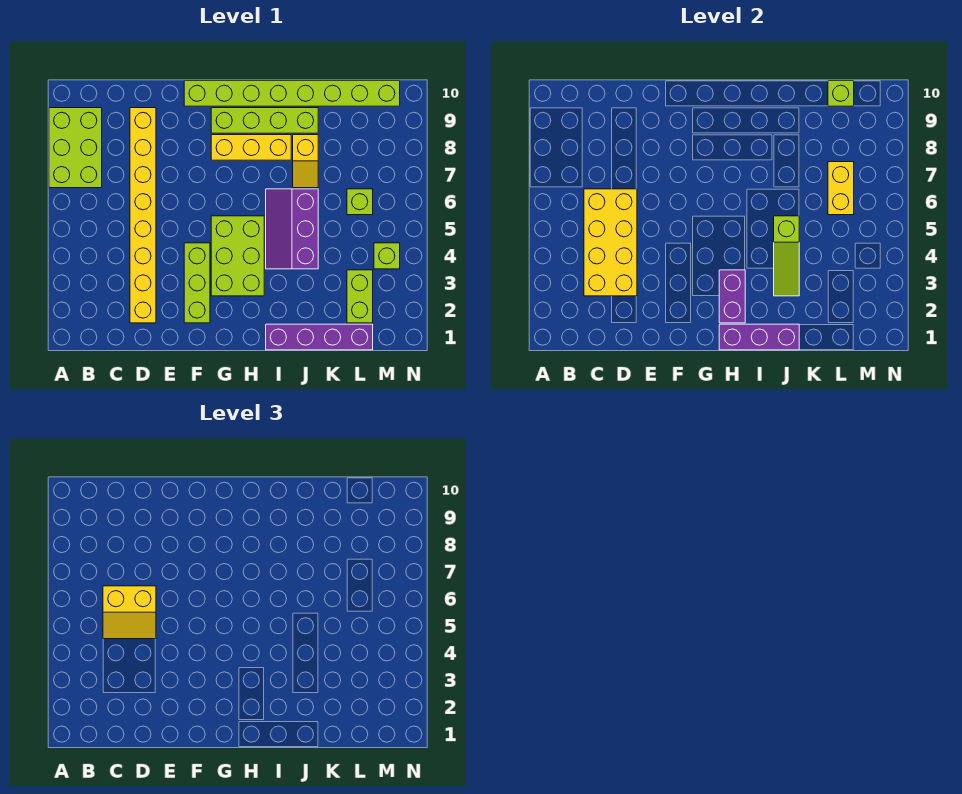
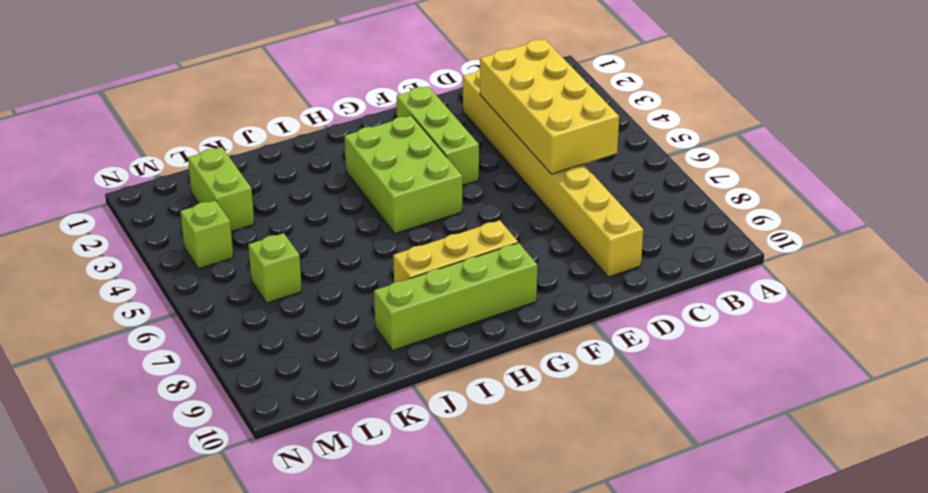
none -> lime brick A7:B9 level 1
none -> lime brick F10:M10 level 1
none -> purple brick I1:L1 level 1

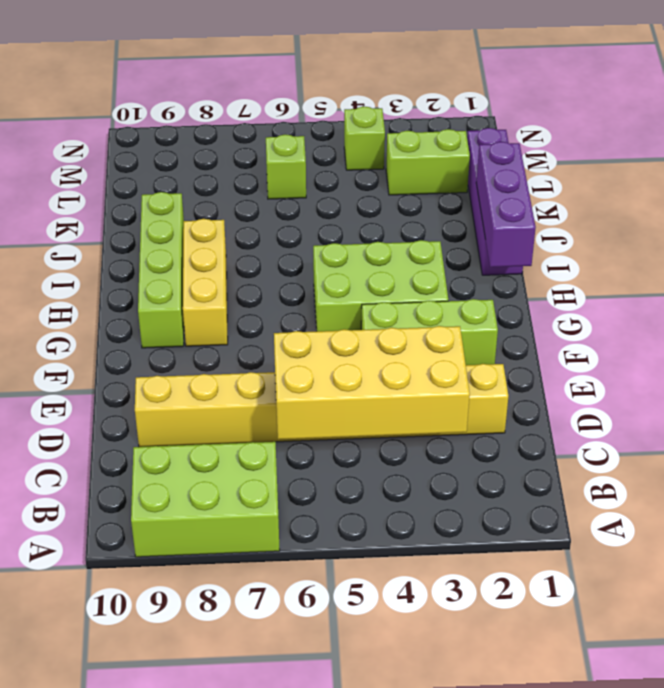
none -> lime brick F10:M10 level 1
none -> purple slope I4:J6 level 1 top J
none -> yellow slope J7:J8 level 1 top 8

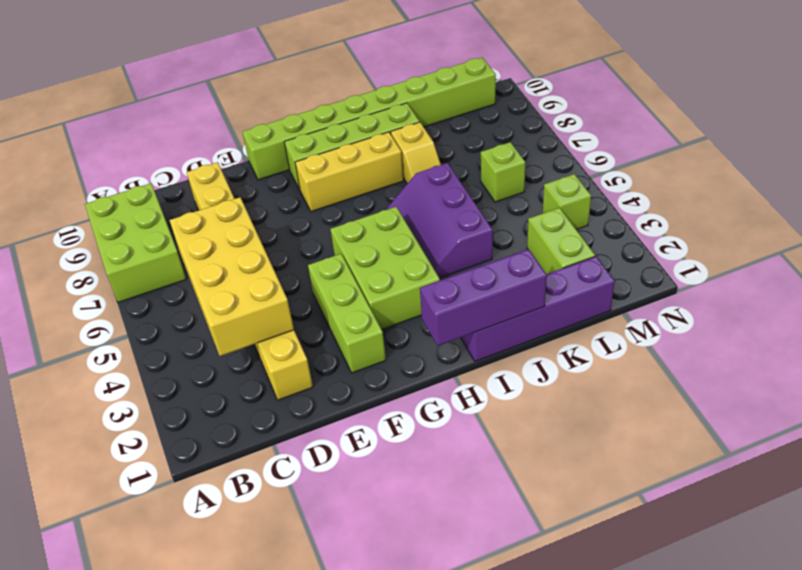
none -> purple brick H2:H3 level 2
none -> lime slope J3:J5 level 2 top 5
none -> yellow brick L6:L7 level 2

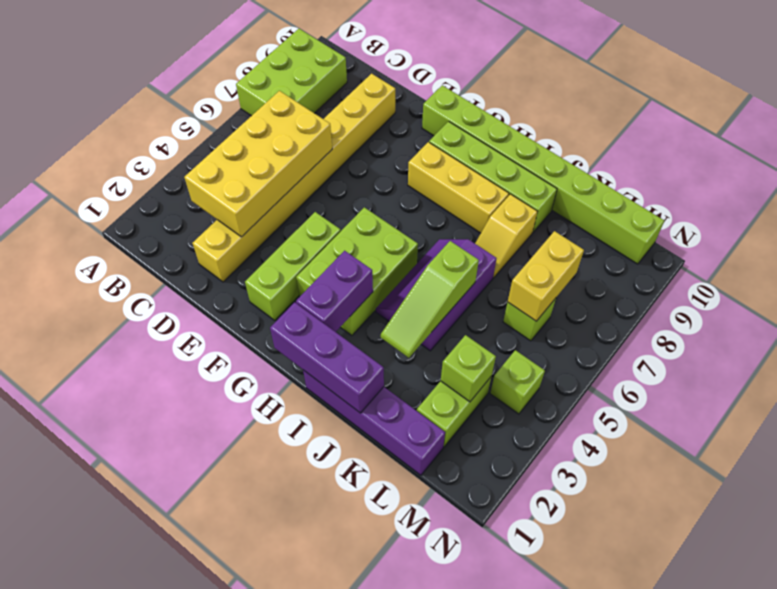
lime brick L3 level 2 -> lime brick L10 level 2
none -> yellow slope C5:D6 level 3 top 6

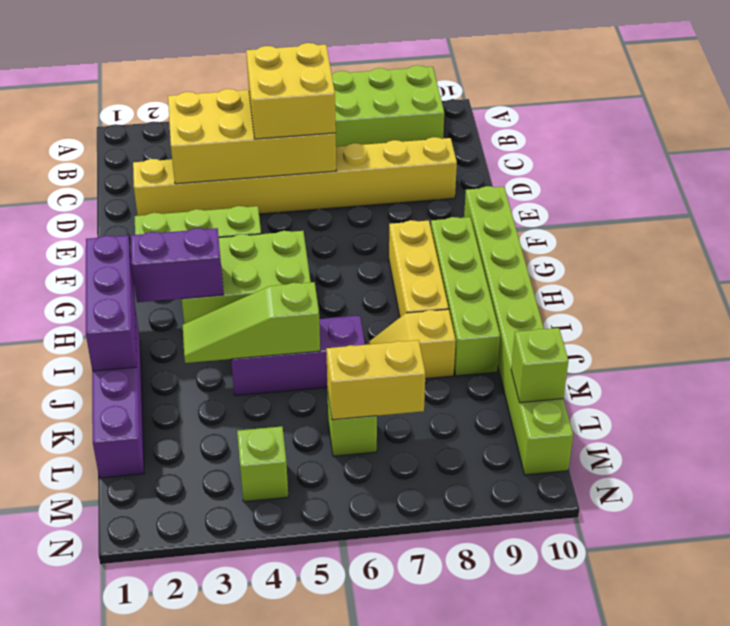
yellow brick C5:D6 level 3 -> yellow slope C5:D6 level 3 top 6
none -> lime brick L2:L3 level 1

